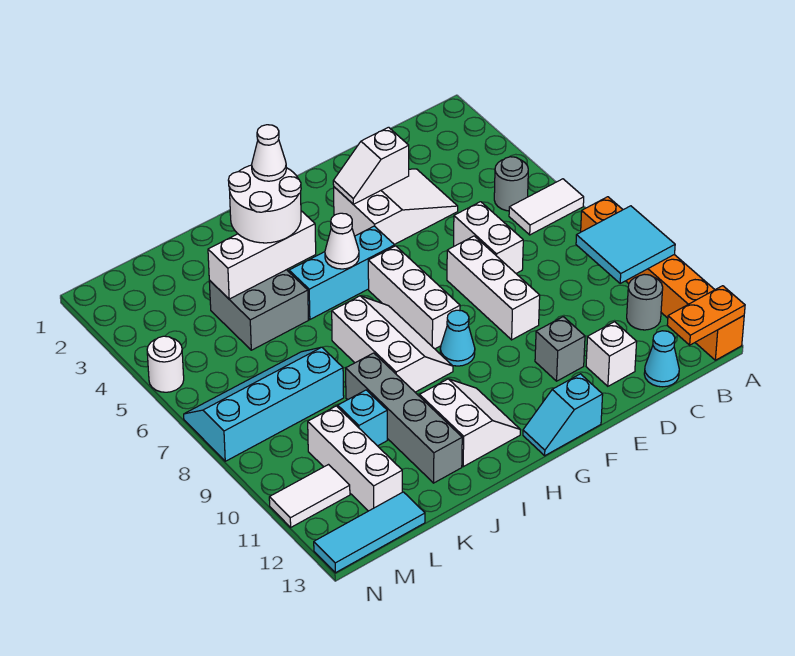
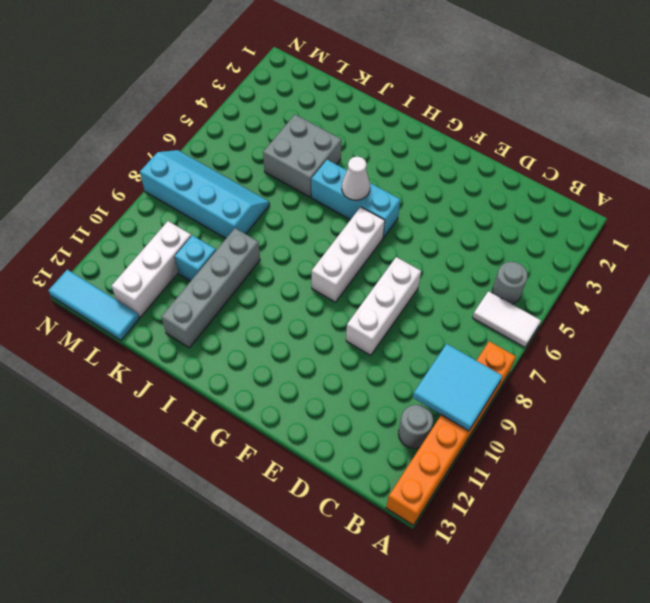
none -> cyan cone C13 level 1
none -> white slope D3:F4 level 1 top F
none -> white brick D6:D7 level 1
none -> white brick D12 level 1

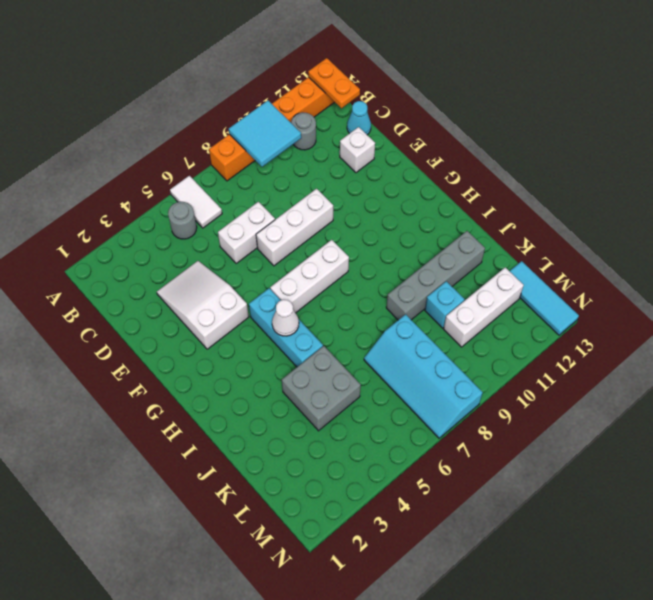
none -> grey brick E11 level 1
none -> cyan slope F13:G13 level 1 top F
none -> cyan cone G9 level 1
none -> white slope H7:I9 level 1 top I

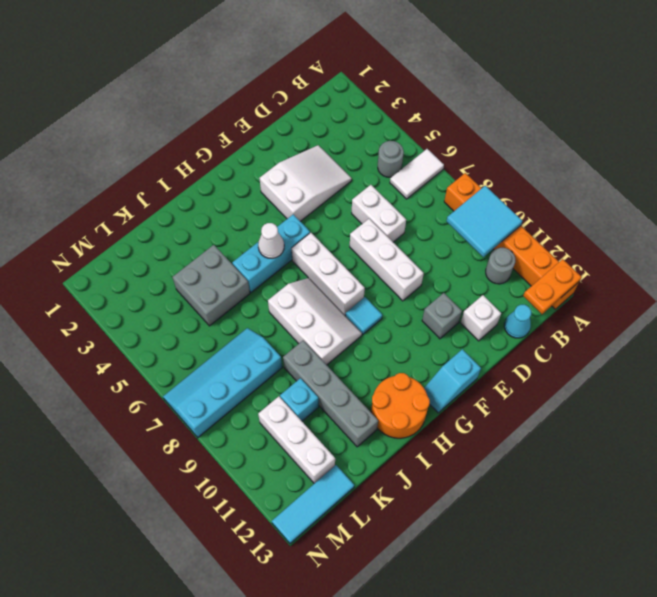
cyan tile G9 level 1 -> cyan cone G9 level 1
orange round brick H12:I13 level 1 -> white slope H11:I12 level 1 top I
none -> white tile M11:N11 level 1
none -> white round brick N5 level 1
none -> white slope E3:F3 level 2 top E
none -> white brick I4:K4 level 2

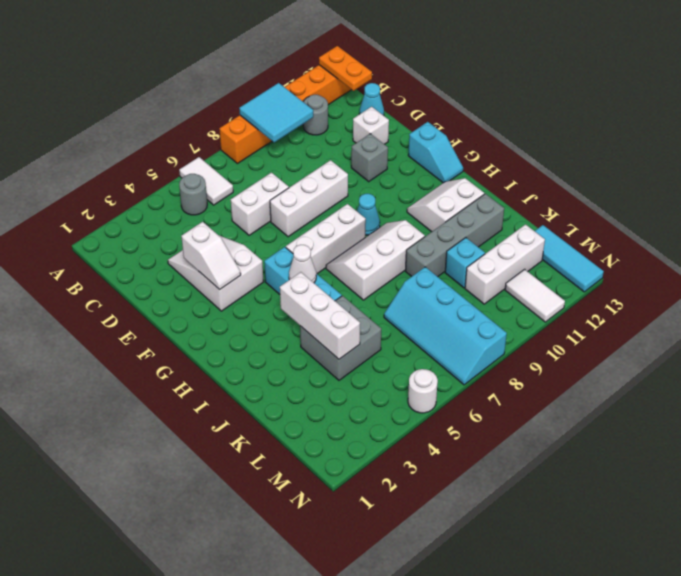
none -> white round brick I3:J4 level 3
none -> white cone I3 level 4

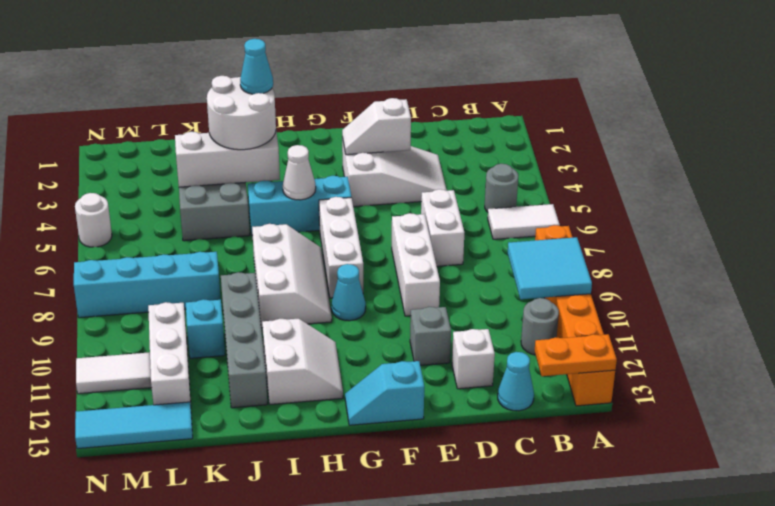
cyan cone I3 level 4 -> white cone I3 level 4

